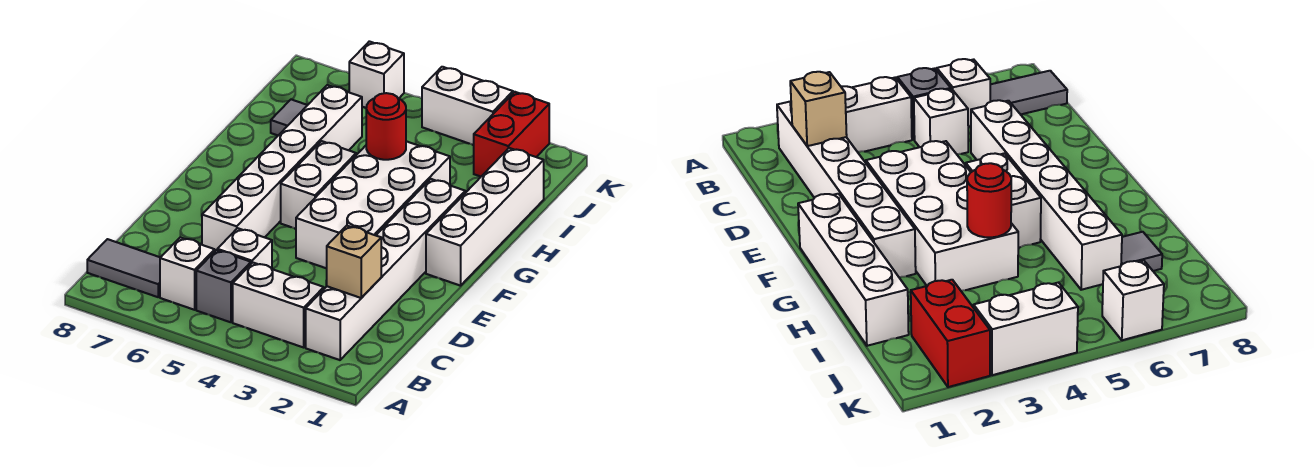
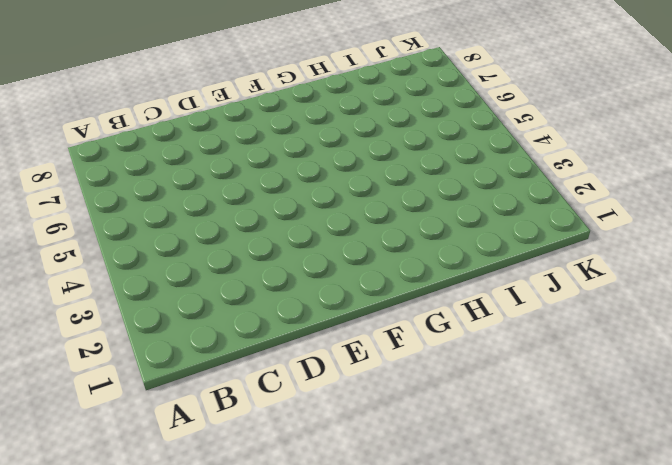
none -> white brick B2:G2 level 1
none -> white brick B3:B4 level 1
none -> grey brick B5 level 1

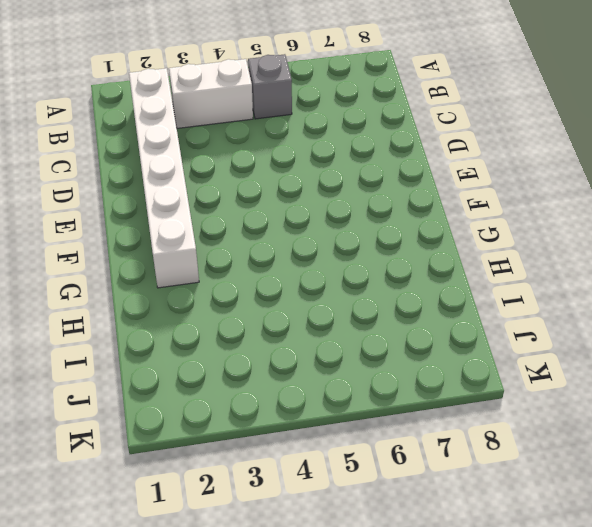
none -> white brick B6 level 1
none -> grey tile B7:B8 level 1
none -> white brick C5 level 1

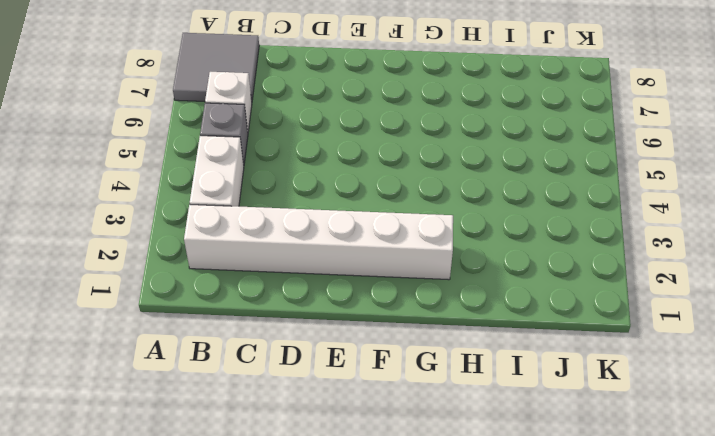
grey tile A7:B8 level 1 -> grey tile B7:B8 level 1
none -> white brick C5 level 1
none -> white brick D6:I6 level 1
none -> white brick E3:H4 level 1

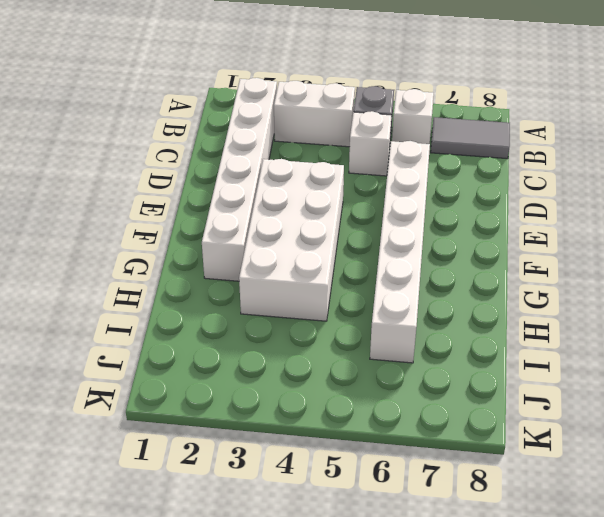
none -> white brick F1:I1 level 1
none -> white brick F5:G5 level 1
none -> grey tile I7 level 1

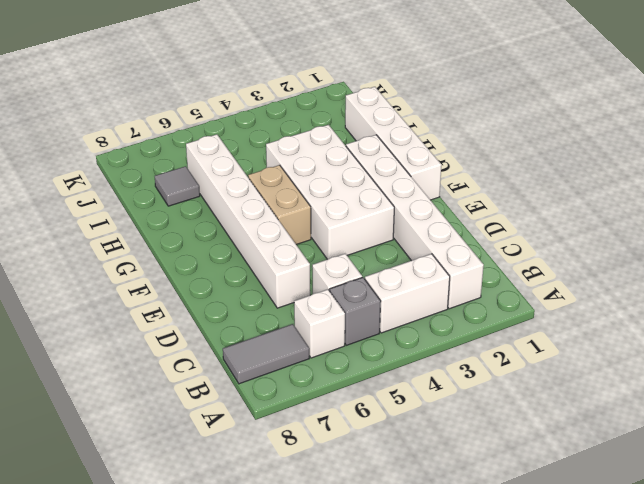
tan brick F5:G5 level 1 -> white brick F5:G5 level 1
none -> red brick J2:K2 level 1
none -> white brick K3:K4 level 1
none -> white brick K6 level 1

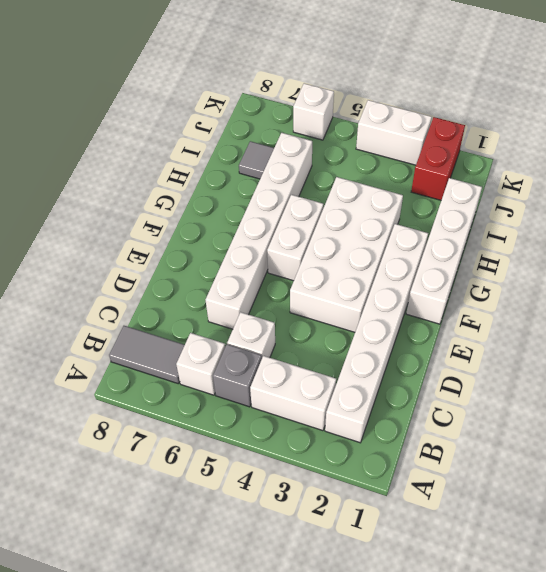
none -> tan brick C2 level 2
none -> red round brick H4 level 2

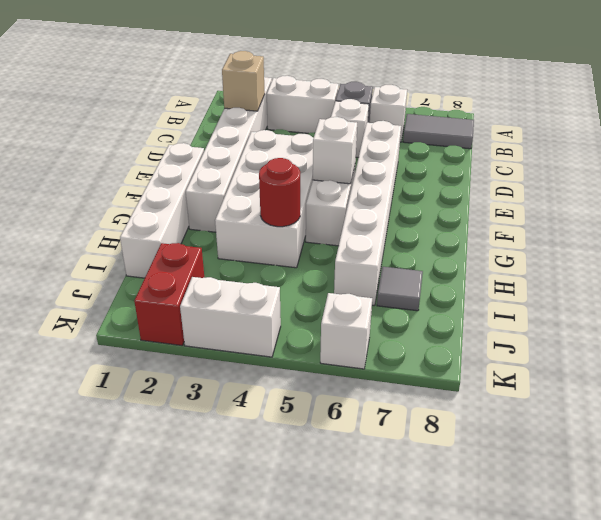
white brick F5 level 2 -> none

